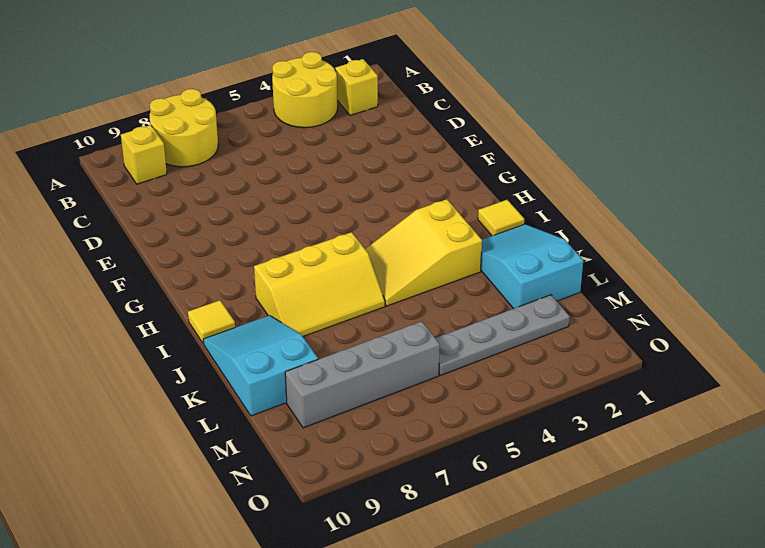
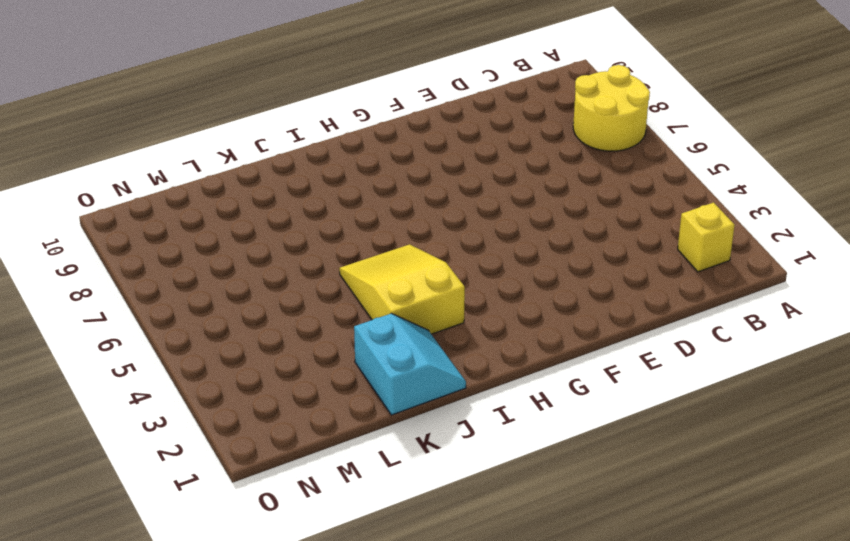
cyan slope J1:K2 level 1 top K -> cyan slope J1:L2 level 1 top L
none -> yellow round brick A3:B4 level 1
none -> yellow brick B9 level 1
none -> yellow tile I1 level 1

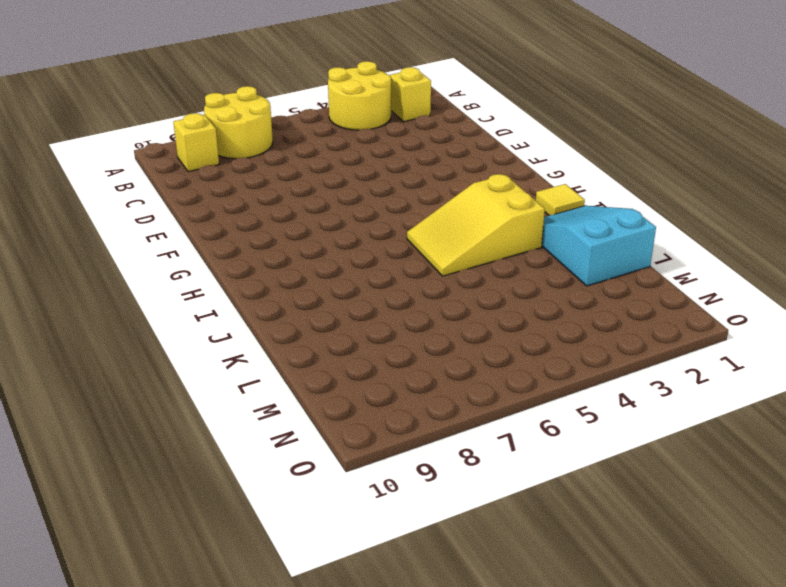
none -> yellow slope I6:J8 level 1 top I
none -> yellow tile I10 level 1
none -> cyan slope J9:L10 level 1 top L

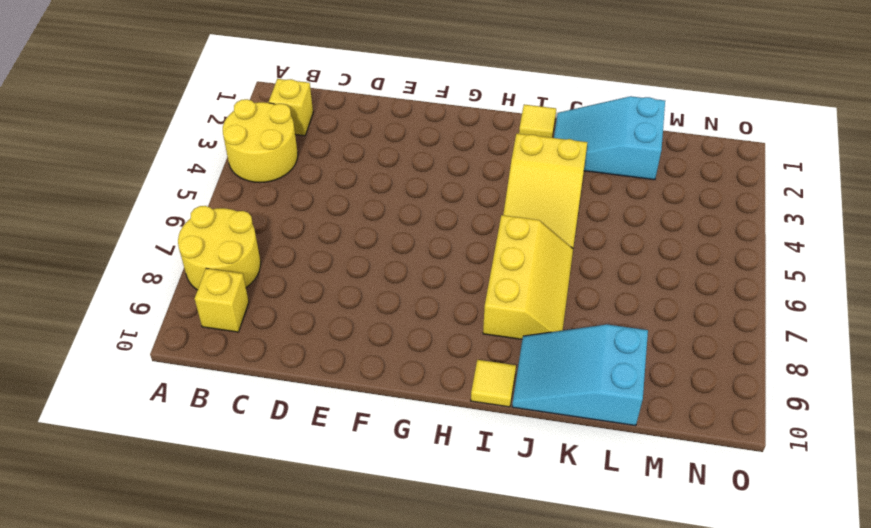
none -> grey plate M2:M5 level 1
none -> grey brick M6:M9 level 1

